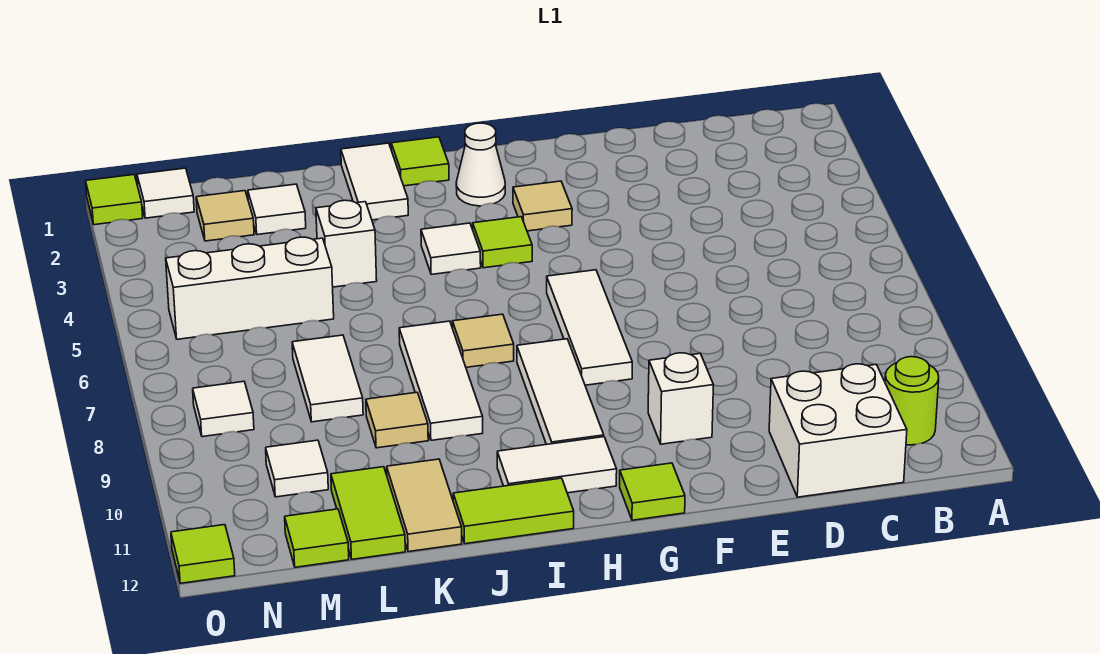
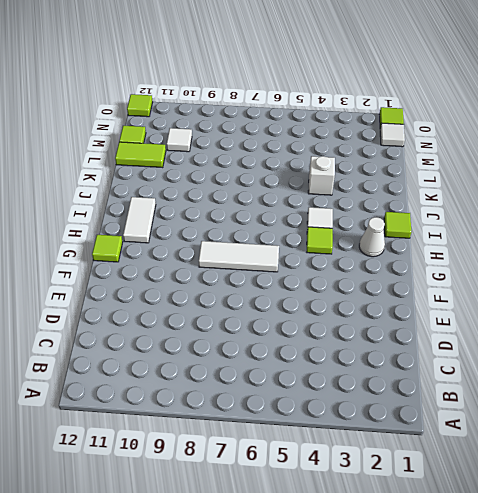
none -> lime round brick B11 level 1
none -> white brick C11:D12 level 1
none -> white brick F10 level 1
none -> tan tile G3 level 1

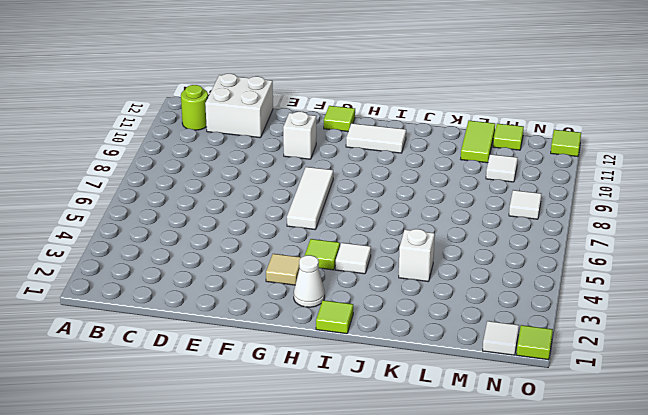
none -> white tile H8:H10 level 1
none -> tan tile I7 level 1
none -> lime tile I12:J12 level 1
none -> white tile J1:J2 level 1

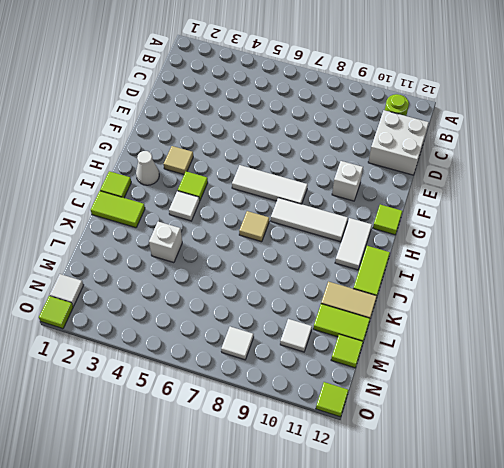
lime tile J1:J2 level 1 -> white tile J1:J2 level 1
none -> white tile J7:J9 level 1
none -> tan tile K9 level 1
none -> white tile L2 level 1
none -> white brick L5:N5 level 1

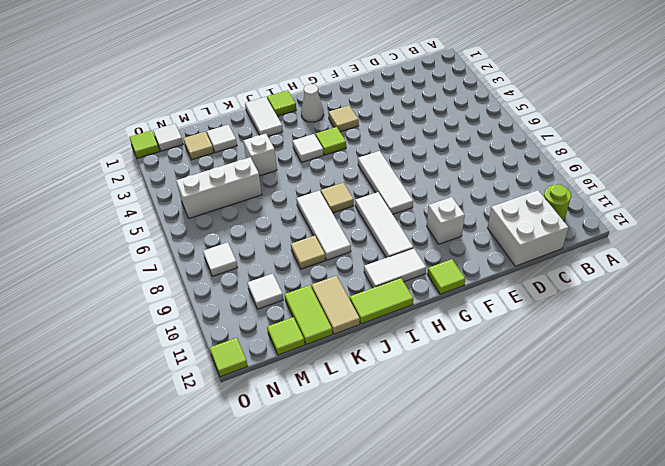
none -> white tile L7:L8 level 1

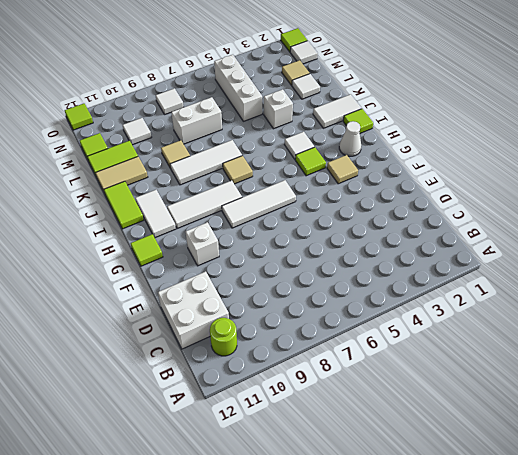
white brick L7:L8 level 1 -> white tile L7:L8 level 1

